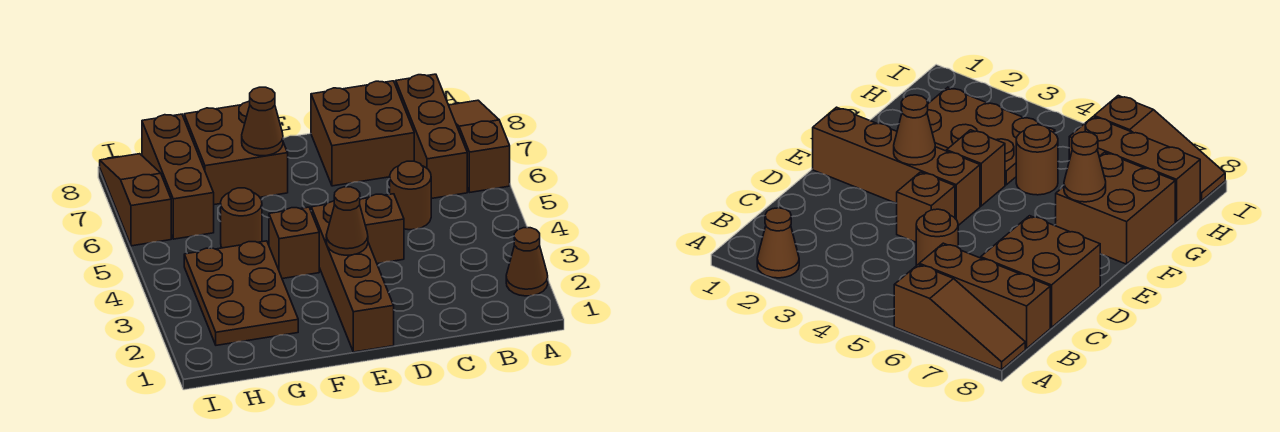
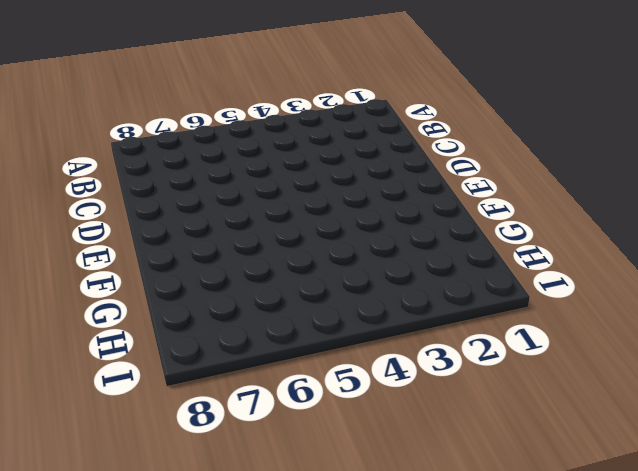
none -> brown cone A2 level 1
none -> brown slope A6:A8 level 1 top 6
none -> brown brick B6:B8 level 1

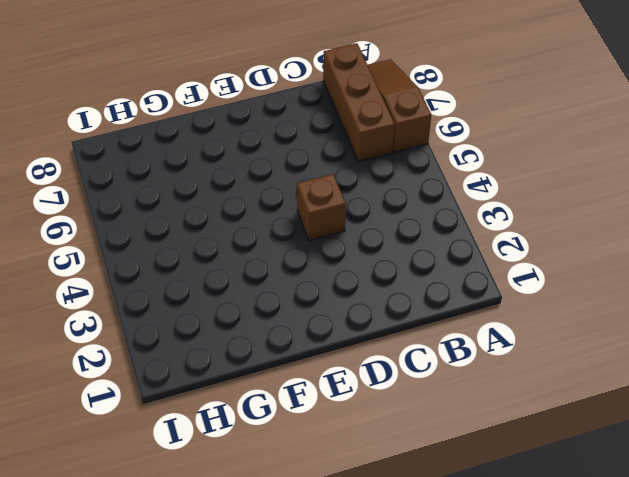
none -> brown cone A2 level 1
none -> brown round brick C5 level 1
none -> brown brick C7:D8 level 1

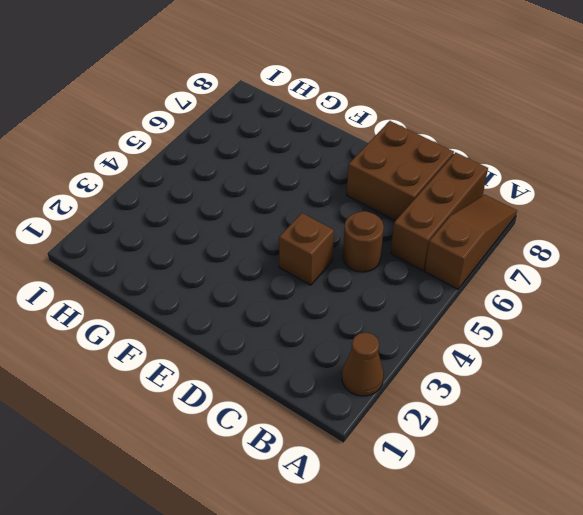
none -> brown brick E1:E4 level 1
none -> brown brick F4 level 1
none -> brown brick F7:G8 level 1

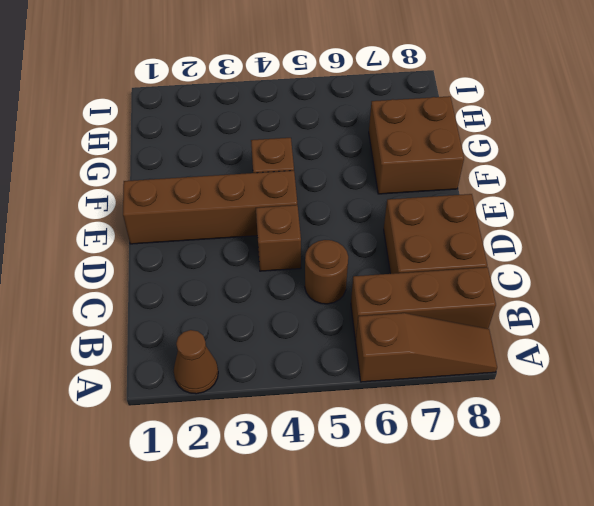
none -> brown plate G2:H4 level 1
none -> brown round brick G5 level 1
none -> brown brick H6:H8 level 1

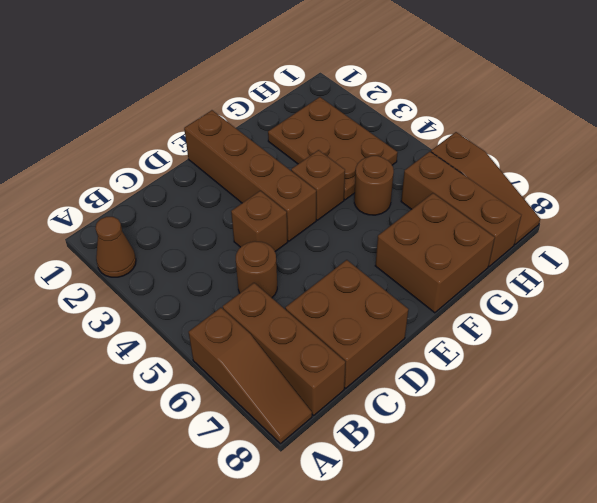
none -> brown cone E3 level 2
none -> brown cone F7 level 2

